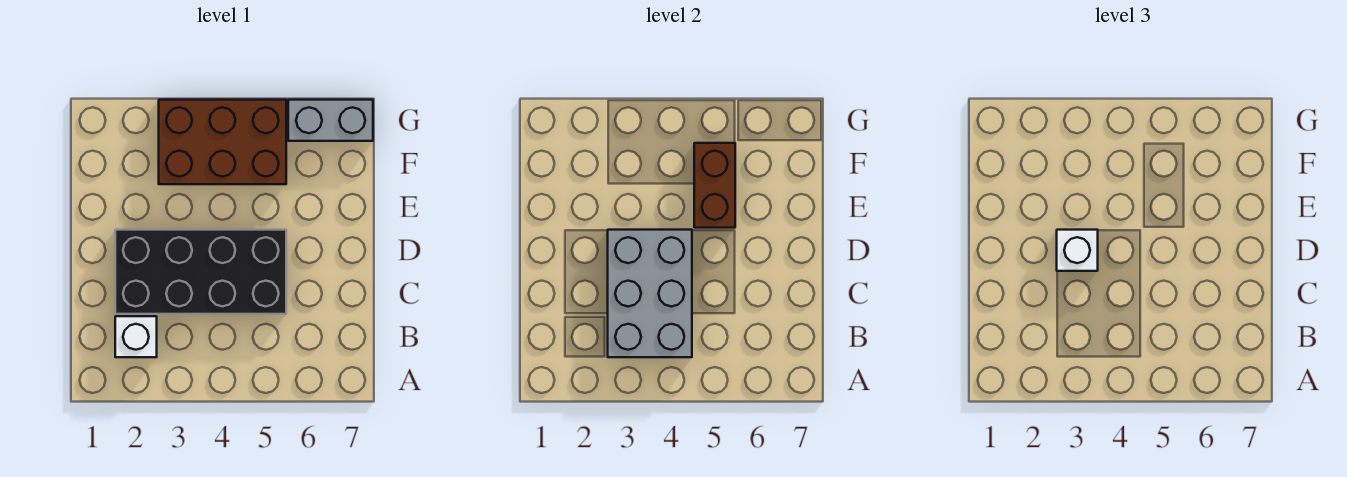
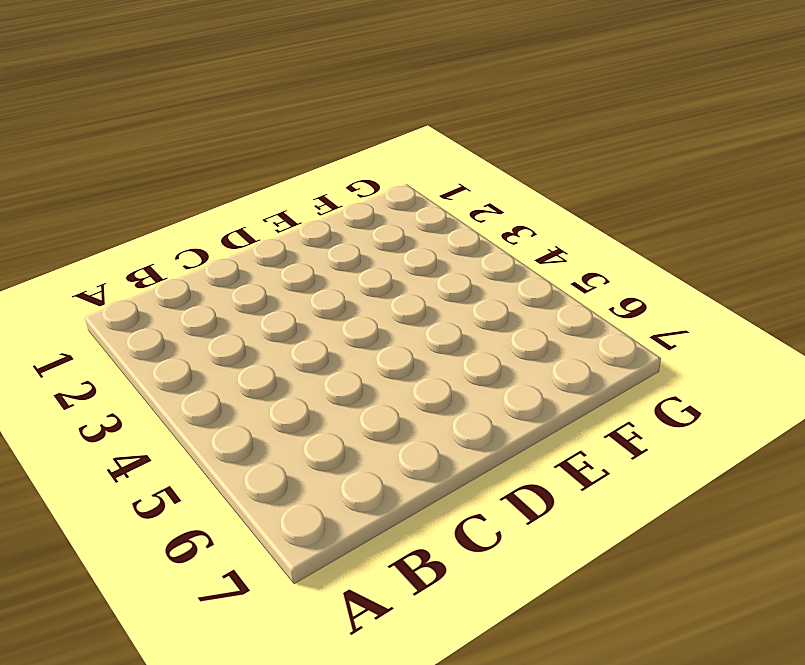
none -> white brick B2 level 1
none -> black brick C2:D5 level 1

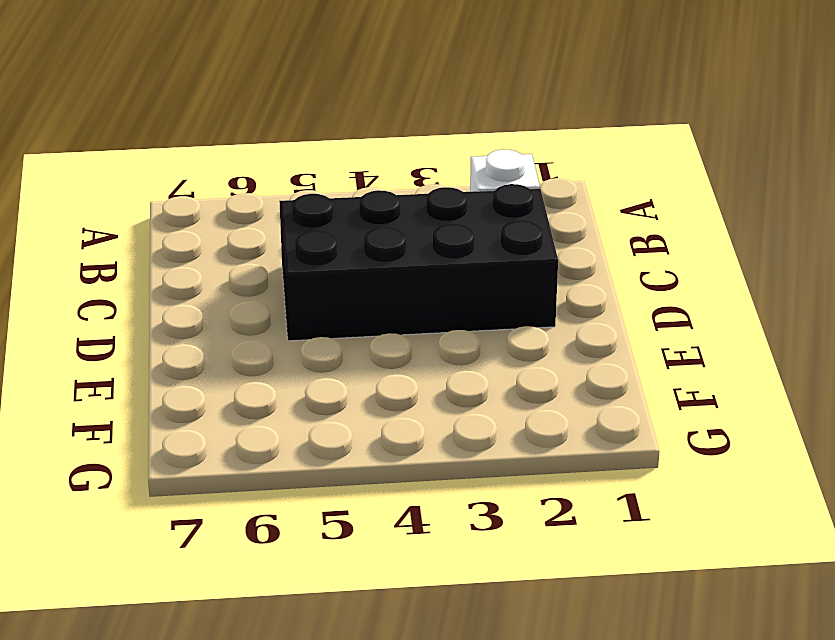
none -> brown brick F3:G5 level 1
none -> grey brick G6:G7 level 1

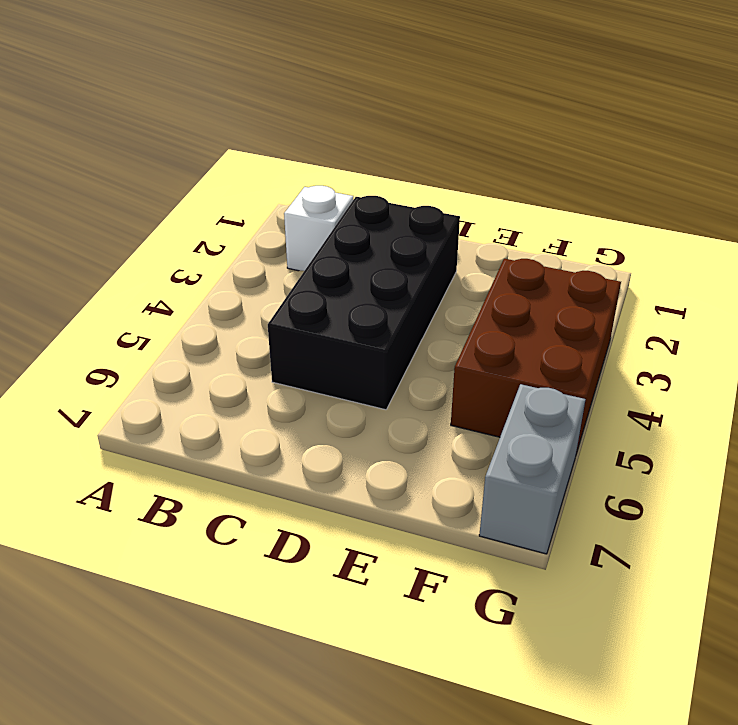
none -> grey brick B3:D4 level 2
none -> brown brick E5:F5 level 2

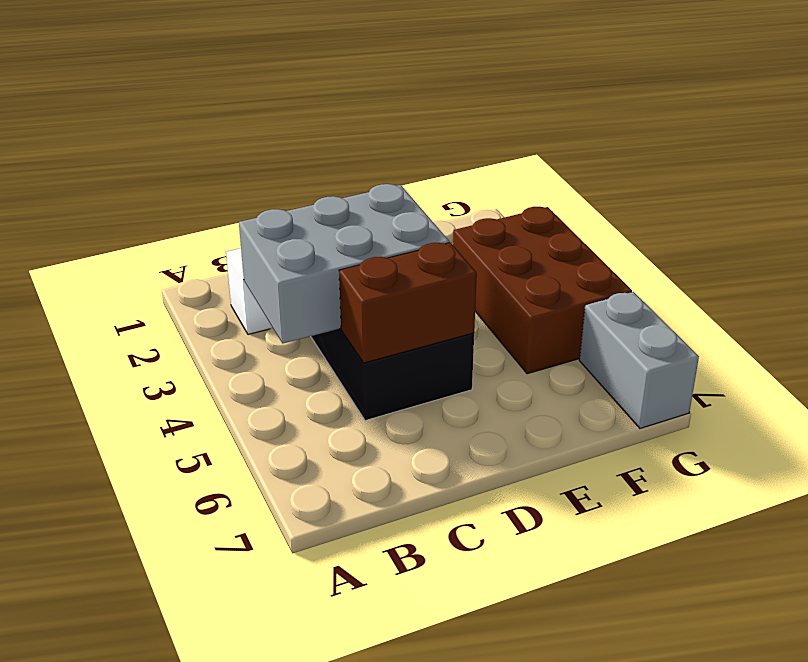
brown brick C5:D5 level 2 -> brown brick E5:F5 level 2
none -> white brick D3 level 3

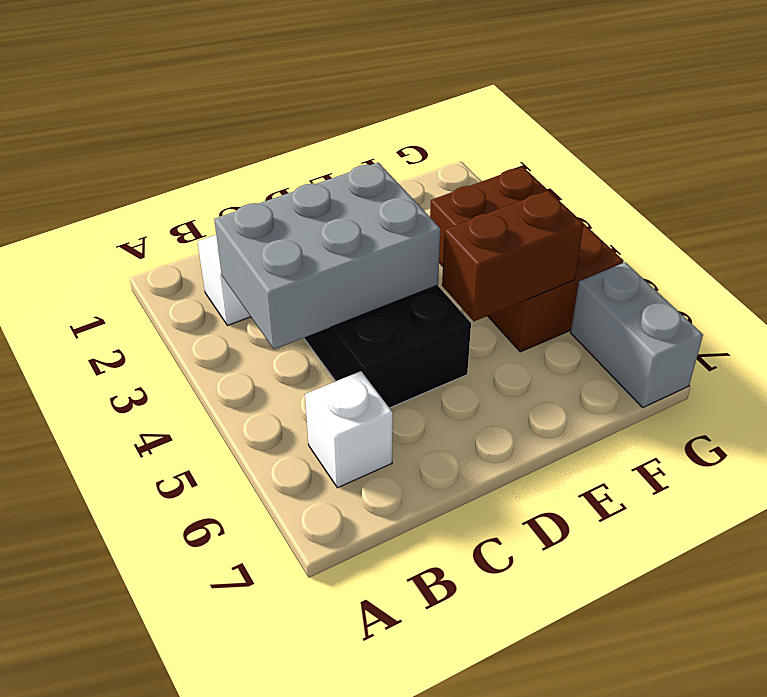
white brick B6 level 1 -> white brick D3 level 3

